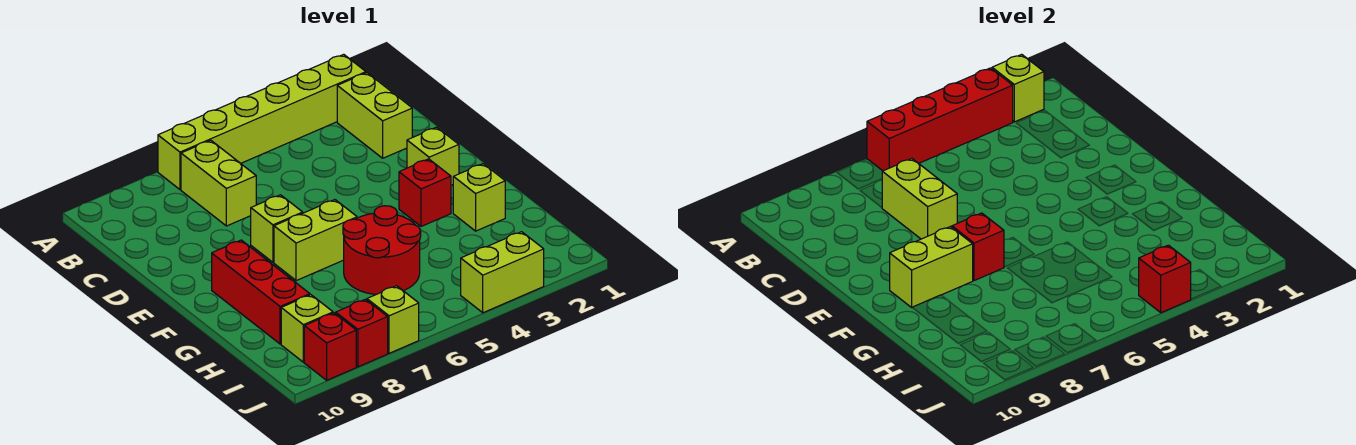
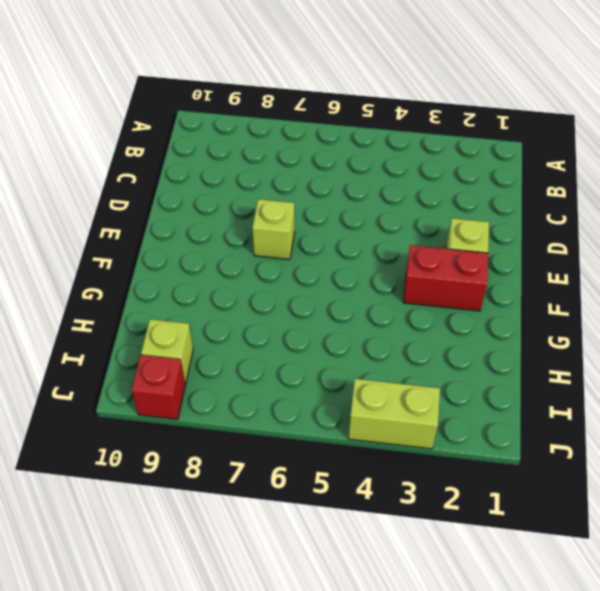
red brick F2:F3 level 1 -> red brick F3 level 1
none -> lime brick A2:A7 level 1
none -> lime brick B2:C2 level 1
none -> lime brick B7:C7 level 1

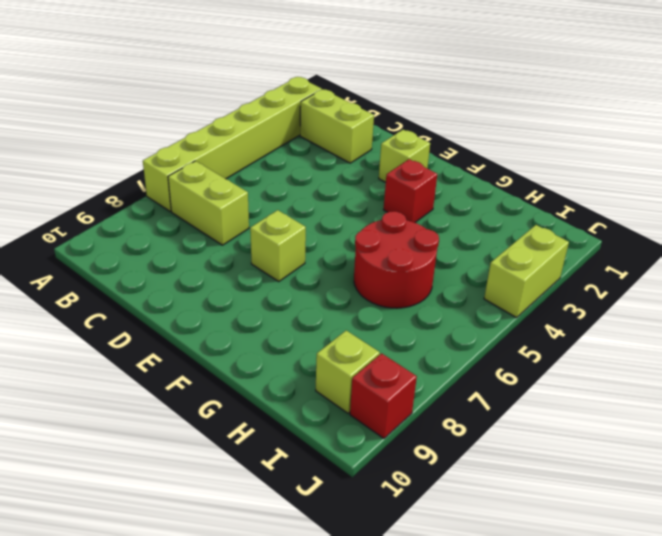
none -> lime brick F6:F7 level 1
none -> red brick F9:H9 level 1
none -> lime brick G2 level 1

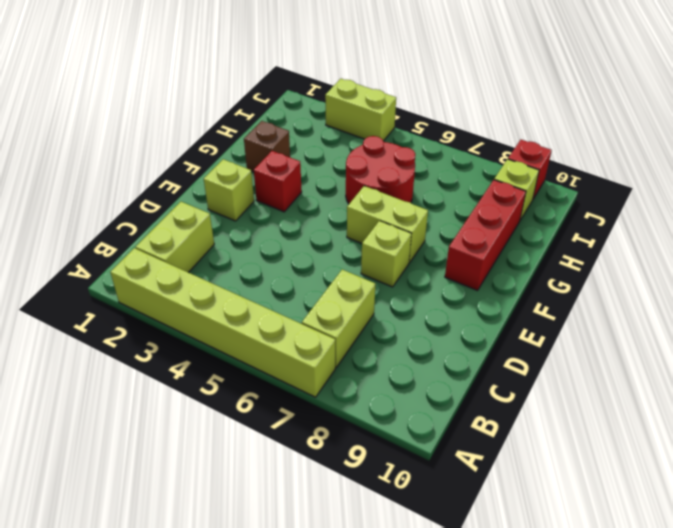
brown brick G2 level 1 -> lime brick G2 level 1
none -> lime brick J7 level 1
none -> red brick J8 level 1
none -> lime brick A2 level 2

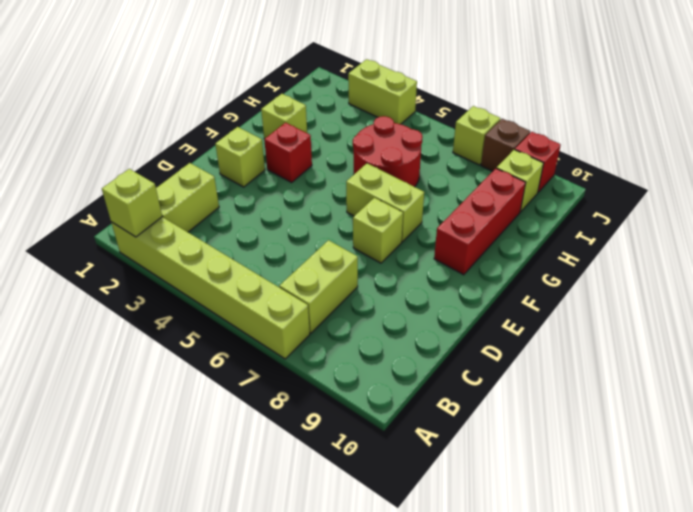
brown brick J8 level 1 -> red brick J8 level 1
none -> red brick A3:A6 level 2
none -> lime brick C7:D7 level 2
none -> red brick F7 level 2

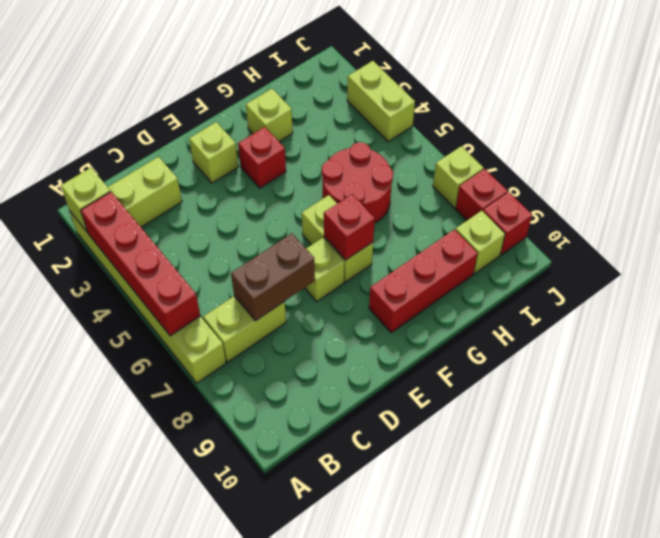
brown brick C7:D7 level 2 -> lime brick C7:D7 level 2
none -> lime brick F8:F9 level 2
none -> red brick J4 level 2

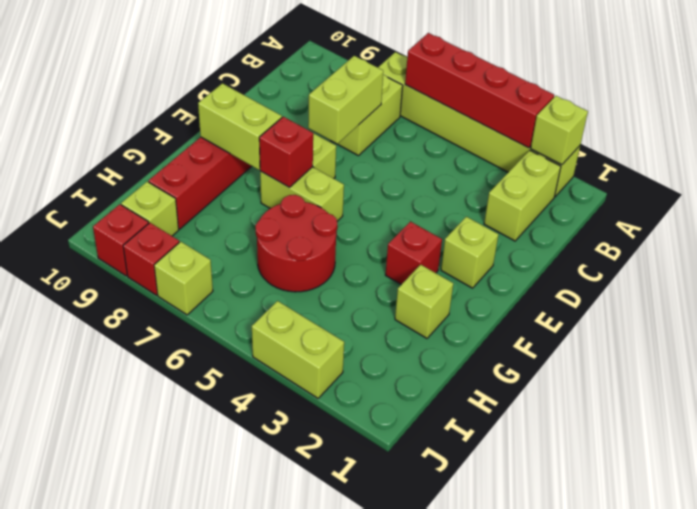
none -> red brick J4 level 2

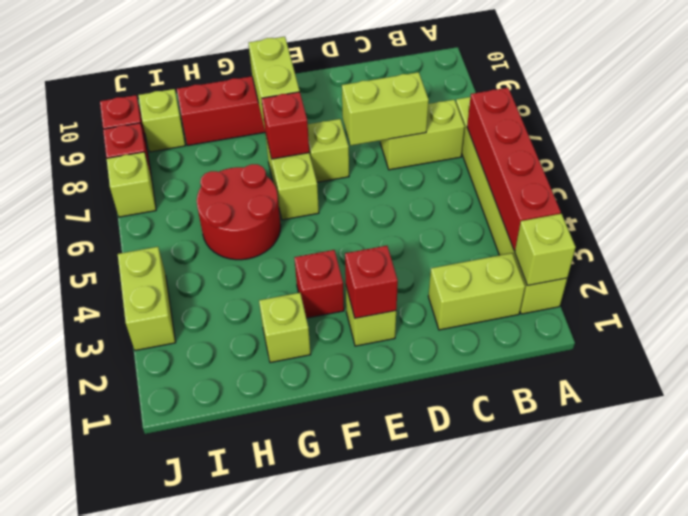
red brick E2 level 2 -> red brick J4 level 2

